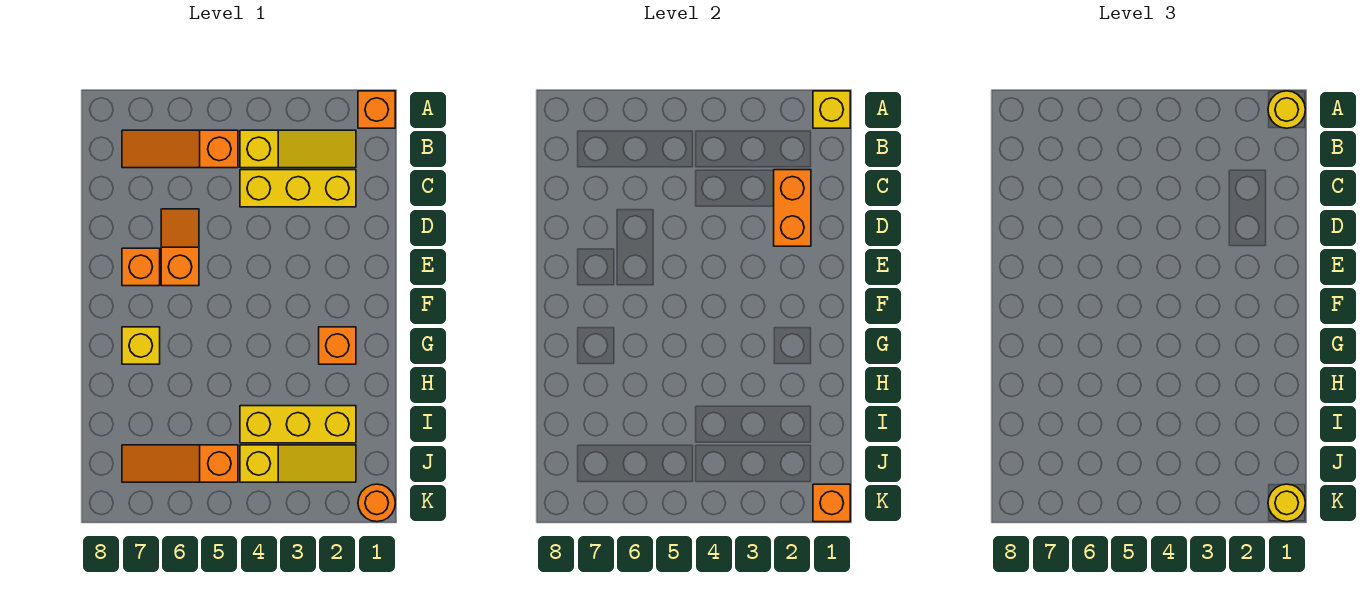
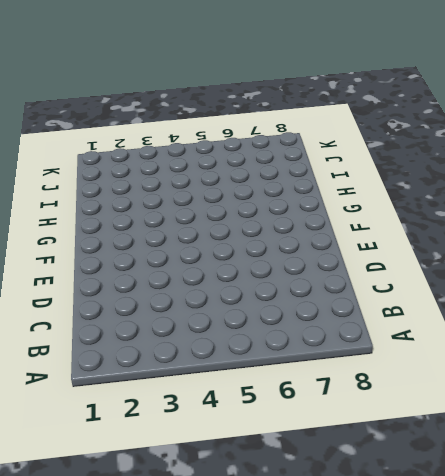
none -> orange brick A1 level 1
none -> yellow slope B2:B4 level 1 top 4
none -> orange slope B5:B7 level 1 top 5

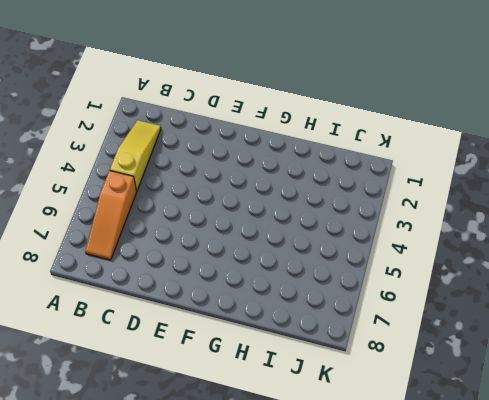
none -> orange brick A1 level 1
none -> yellow brick C2:C4 level 1
none -> orange slope D6:E6 level 1 top E

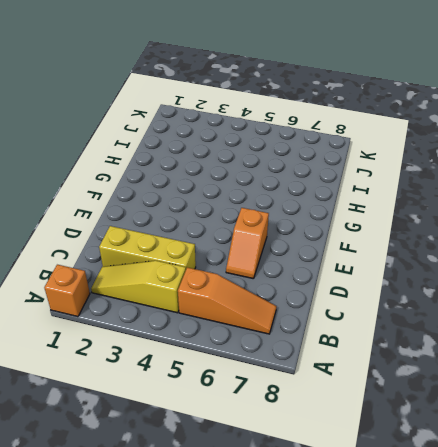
none -> orange brick E7 level 1
none -> orange brick G2 level 1
none -> yellow brick G7 level 1

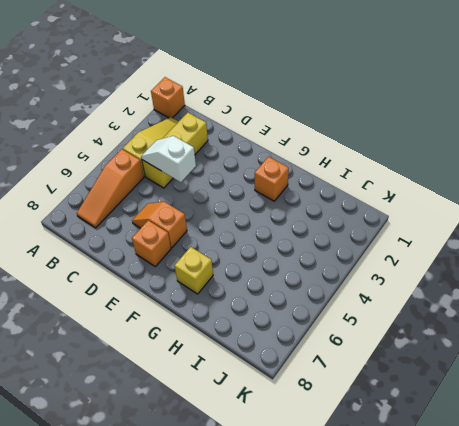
white slope C4:D4 level 2 top D -> none
none -> yellow brick I2:I4 level 1
none -> yellow slope J2:J4 level 1 top 4
none -> orange slope J5:J7 level 1 top 5

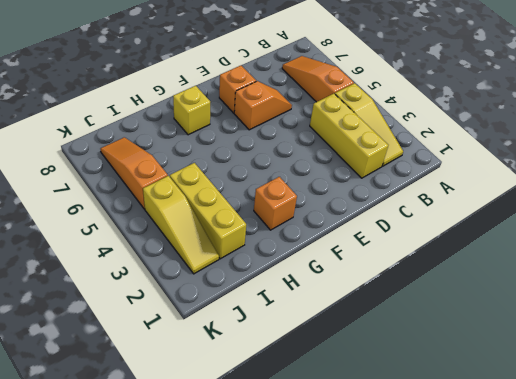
none -> orange brick A1 level 1
none -> orange round brick K1 level 1
none -> yellow brick A1 level 2

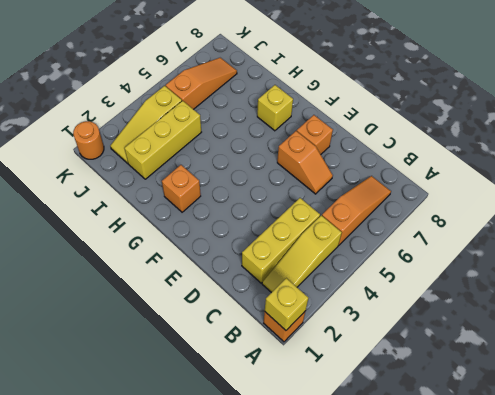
none -> orange brick C2:D2 level 2
none -> orange brick K1 level 2
none -> yellow round brick A1 level 3

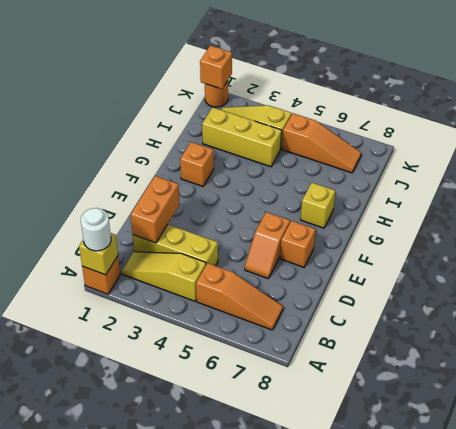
white round brick A1 level 3 -> yellow round brick A1 level 3
none -> yellow round brick K1 level 3

